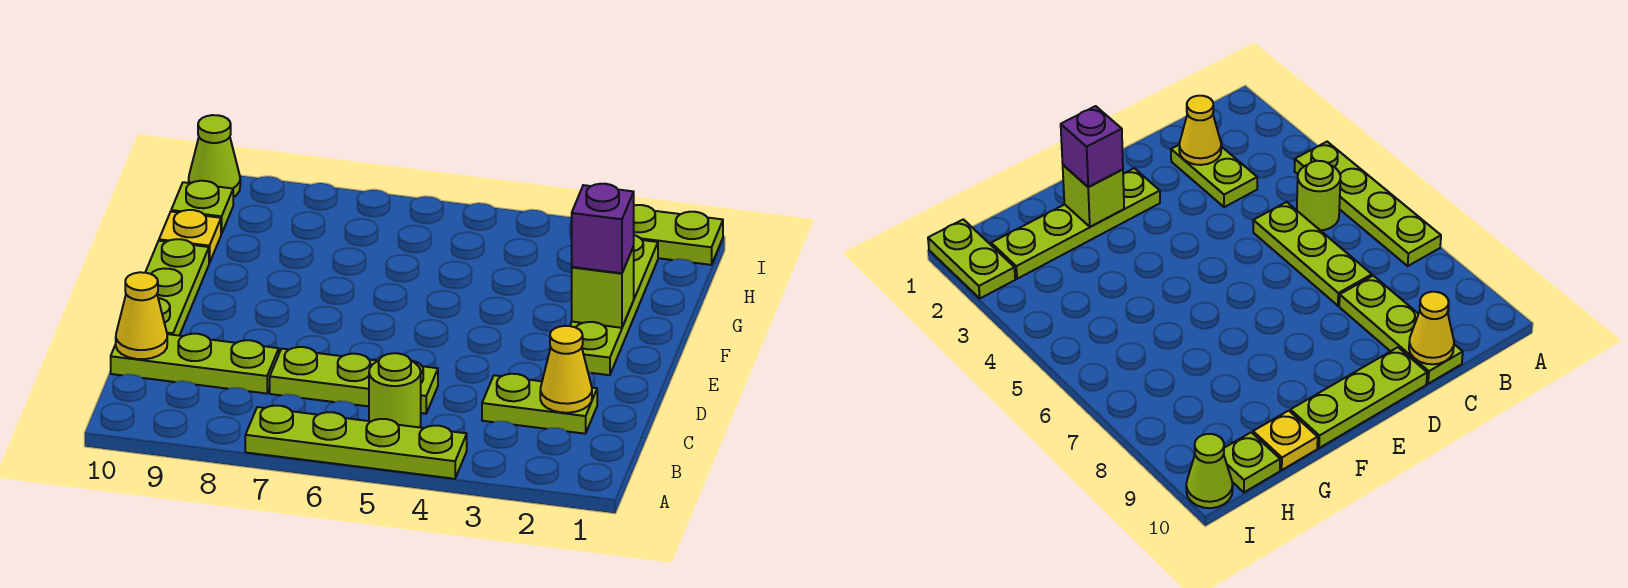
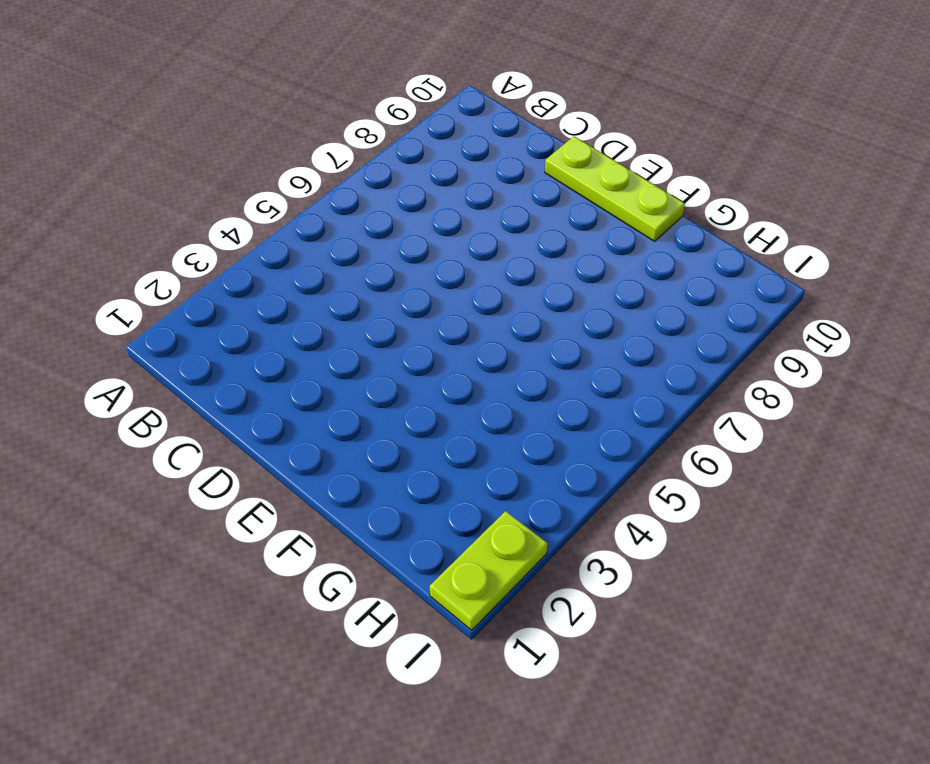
none -> lime plate A4:A7 level 1
none -> lime round brick B5 level 1
none -> lime plate C2:C3 level 1

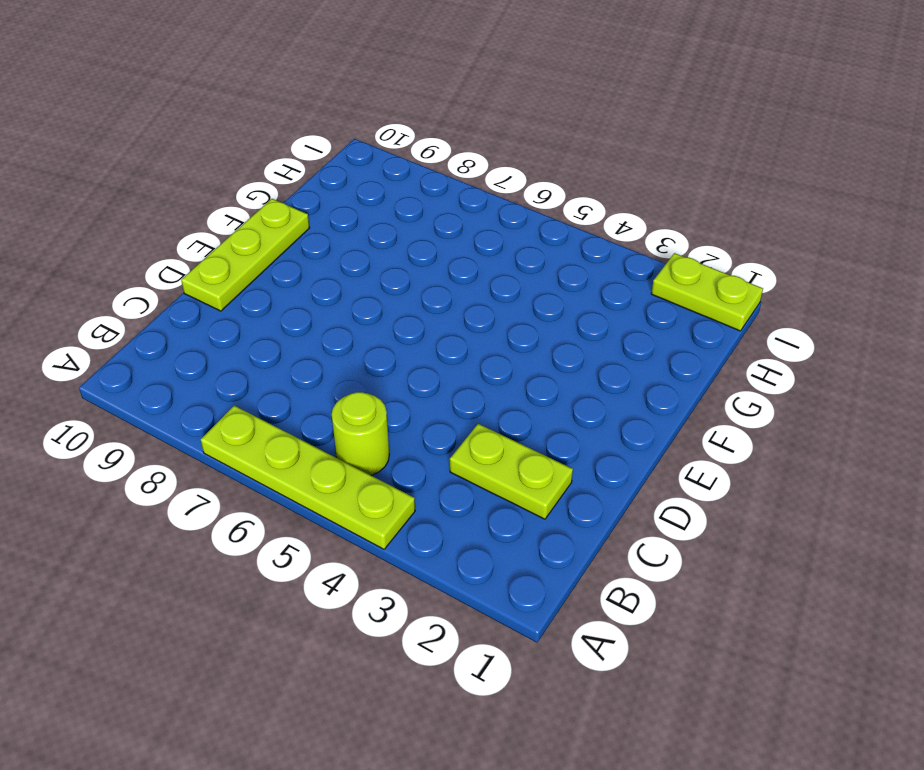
none -> lime plate C5:C7 level 1
none -> lime plate C8:C10 level 1
none -> lime plate E2:H2 level 1

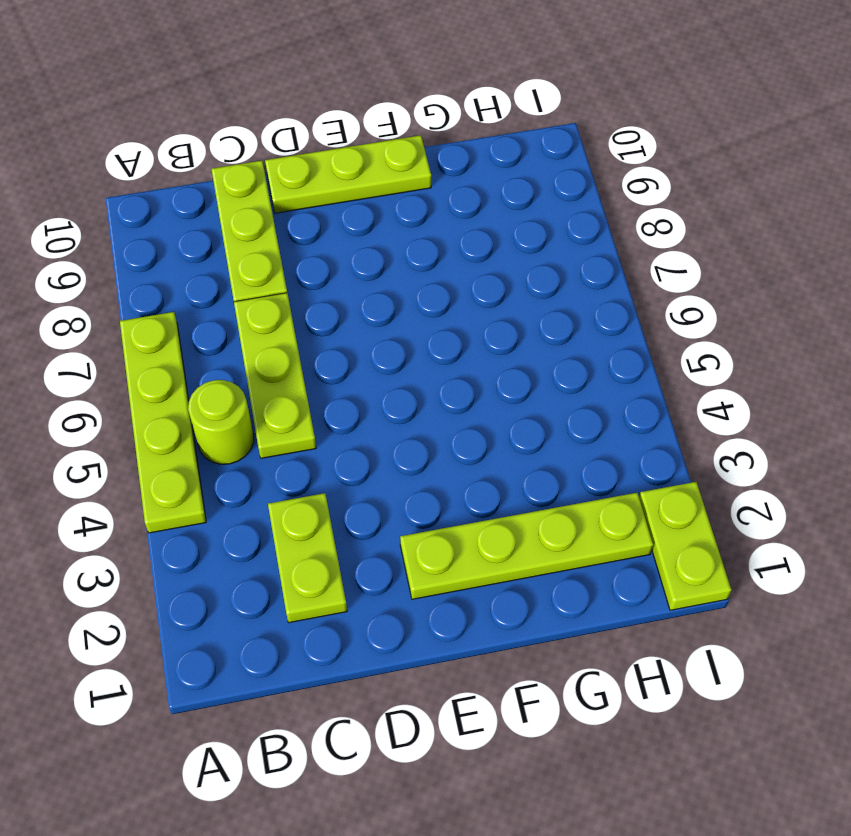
none -> yellow plate G10 level 1
none -> lime plate H10 level 1
none -> lime cone I10 level 1

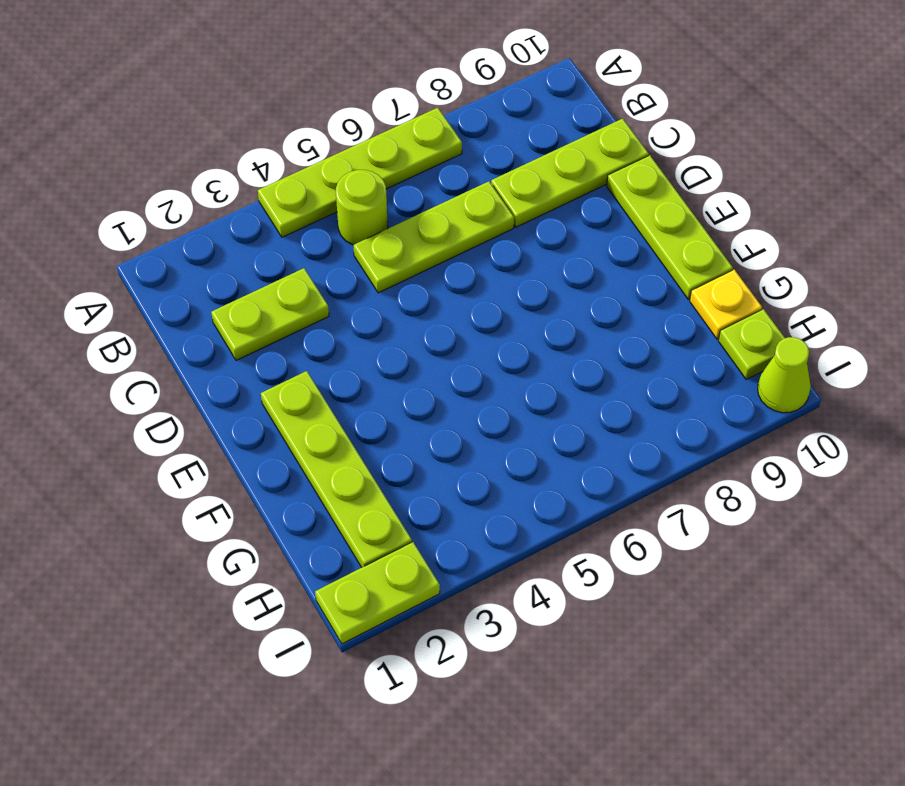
none -> yellow cone C2 level 2
none -> yellow cone C10 level 2
none -> lime brick F2 level 2

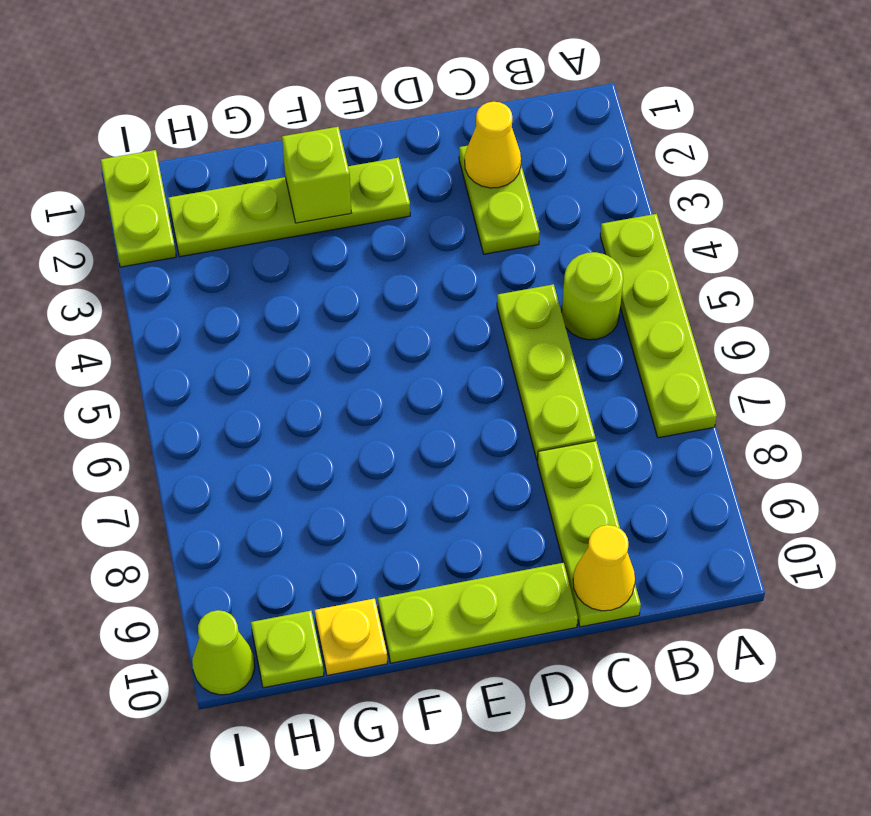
none -> purple brick F2 level 3

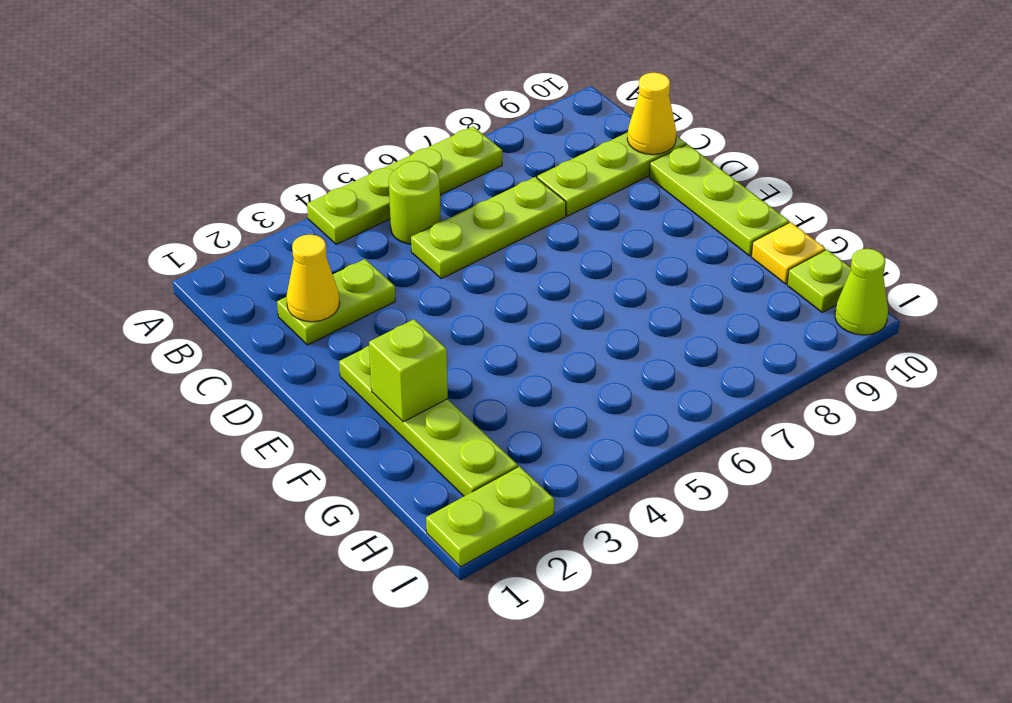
none -> purple brick F2 level 3

